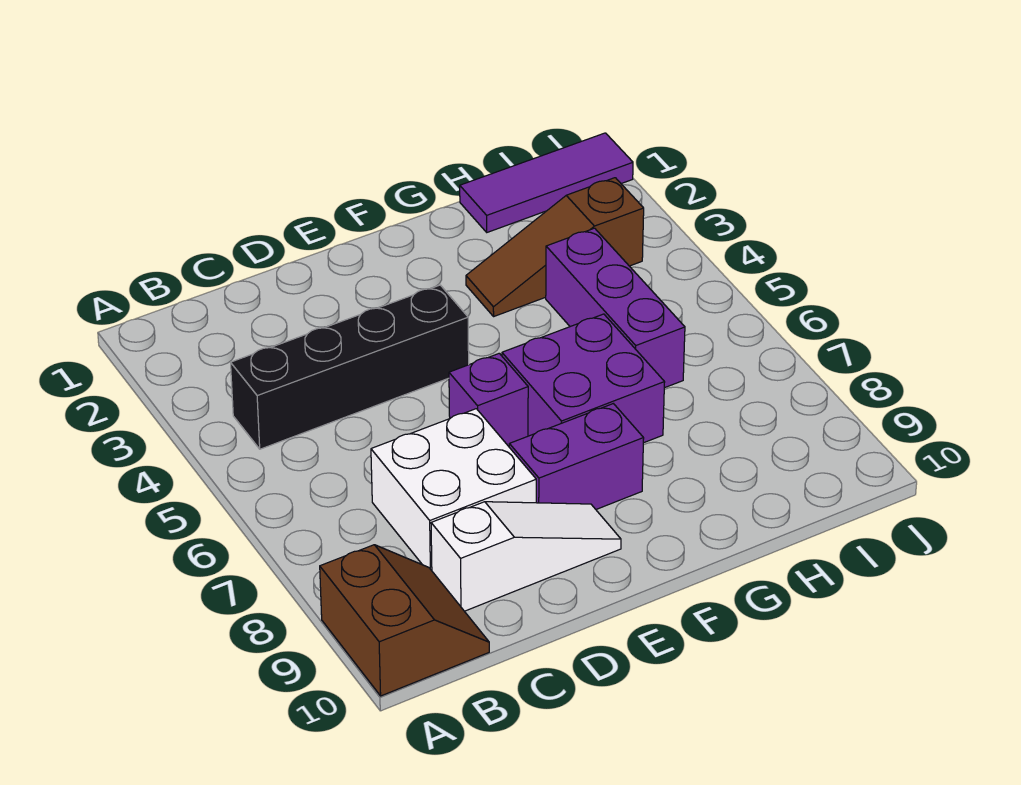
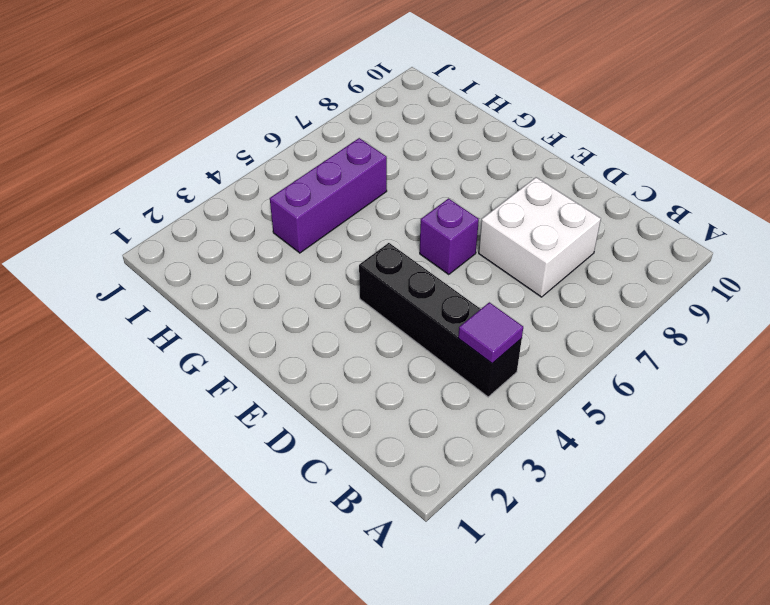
purple tile B4 level 2 -> none
none -> brown slope A9:B10 level 1 top A
none -> white slope C9:E9 level 1 top C

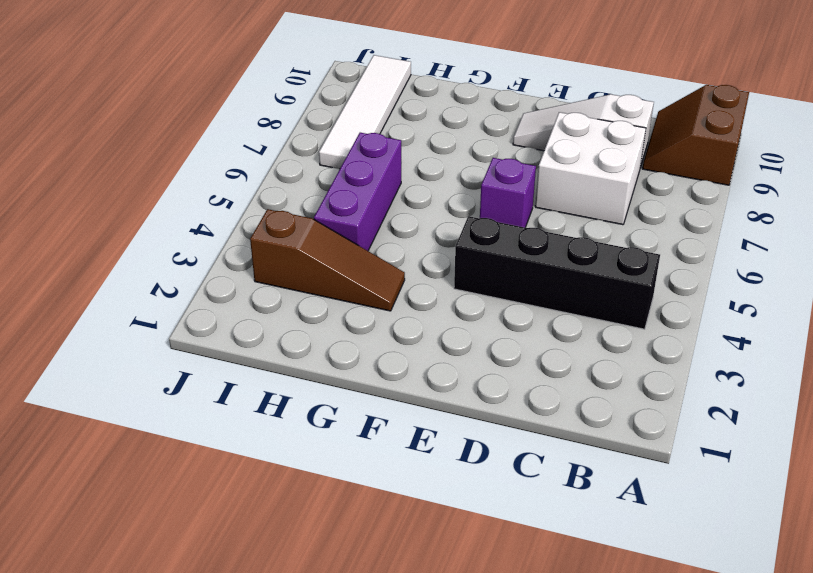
white tile I7:I10 level 1 -> none
none -> purple brick E8:F8 level 1
none -> purple brick F6:G7 level 1

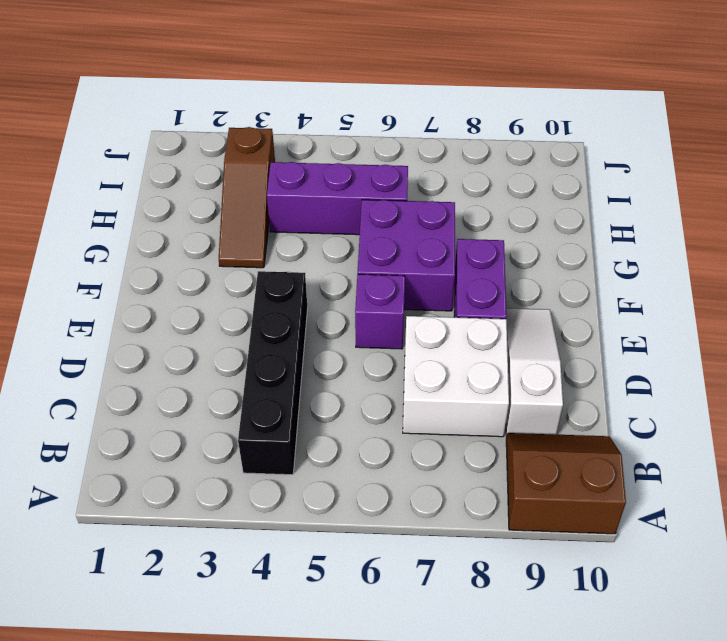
none -> purple tile H1:J1 level 1

